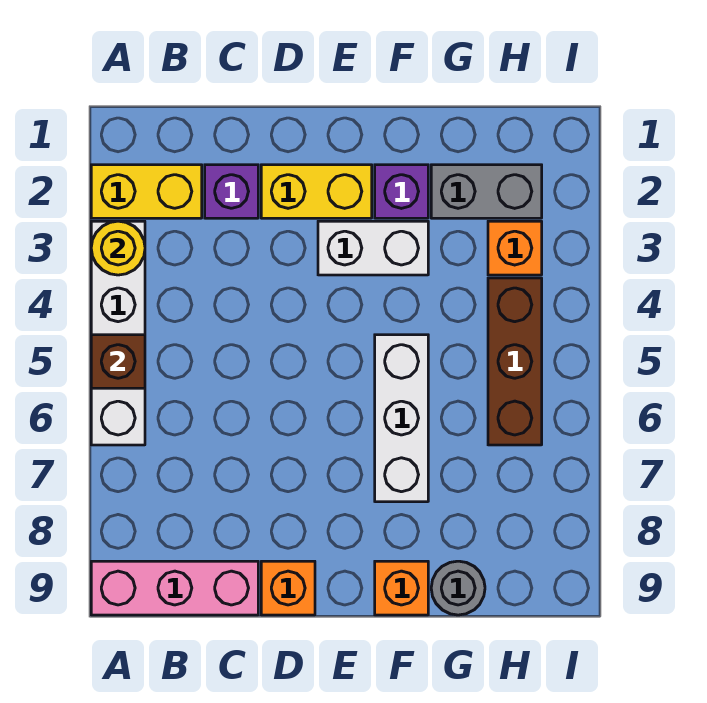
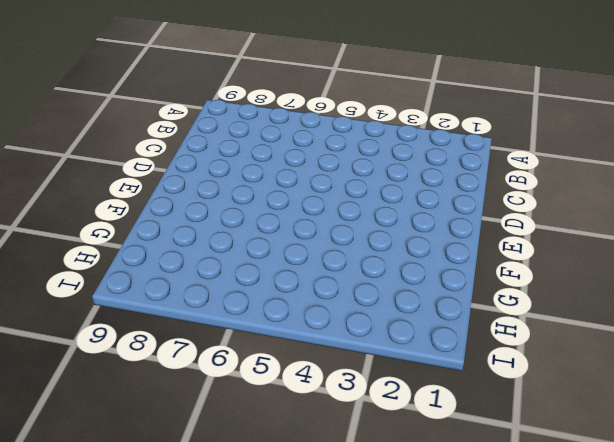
none -> yellow brick A2:B2 level 1
none -> white brick A3:A6 level 1
none -> pink brick A9:C9 level 1

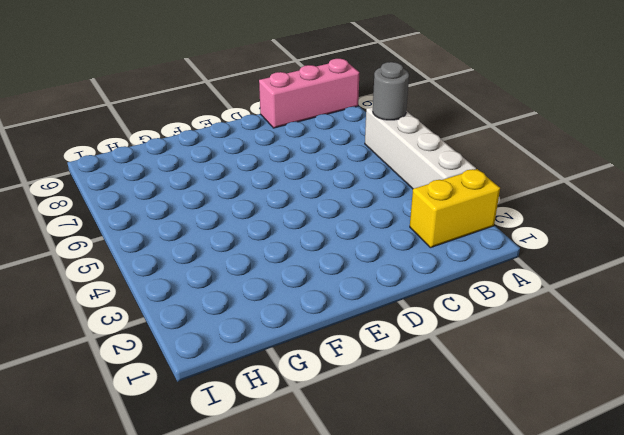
grey round brick A6 level 2 -> grey round brick G9 level 1
none -> purple brick C2 level 1
none -> yellow brick D2:E2 level 1
none -> orange brick D9 level 1

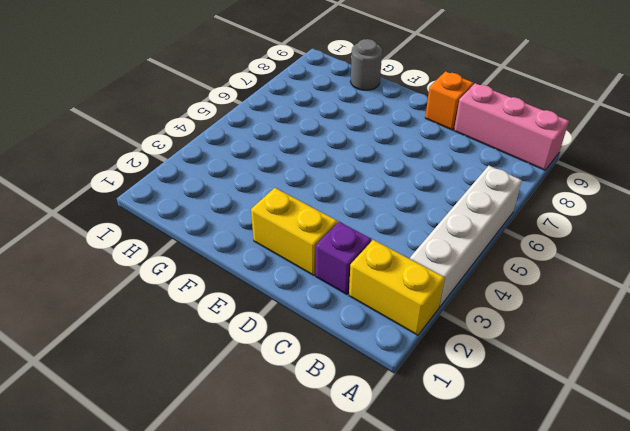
none -> white brick E3:F3 level 1
none -> purple brick F2 level 1
none -> white brick F5:F7 level 1

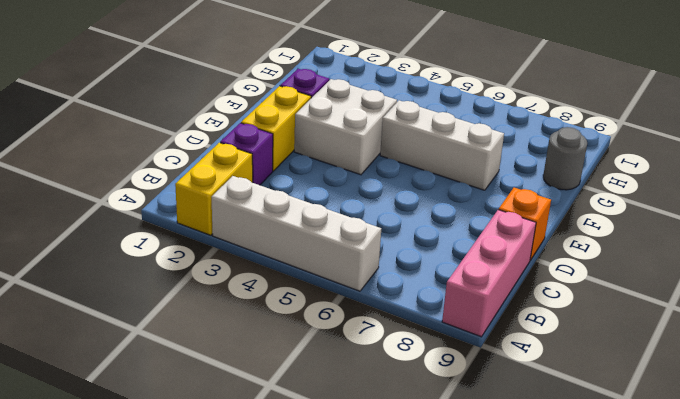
white brick E3:F4 level 1 -> white brick E3:F3 level 1
none -> orange brick F9 level 1
none -> grey brick G2:H2 level 1
none -> orange brick H3 level 1

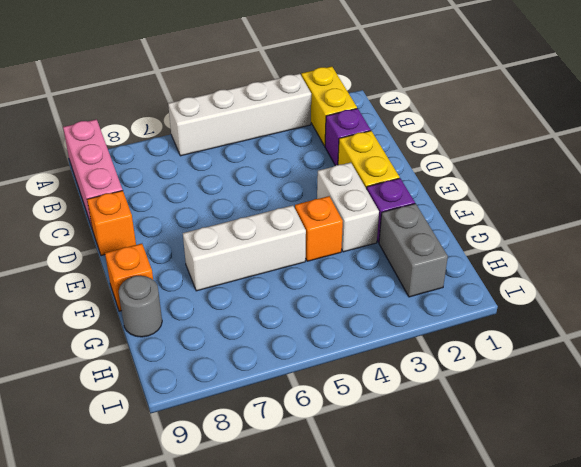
orange brick F4 level 1 -> orange brick H3 level 1
none -> brown brick H4:H6 level 1
none -> yellow round brick A3 level 2
none -> brown brick A5 level 2

